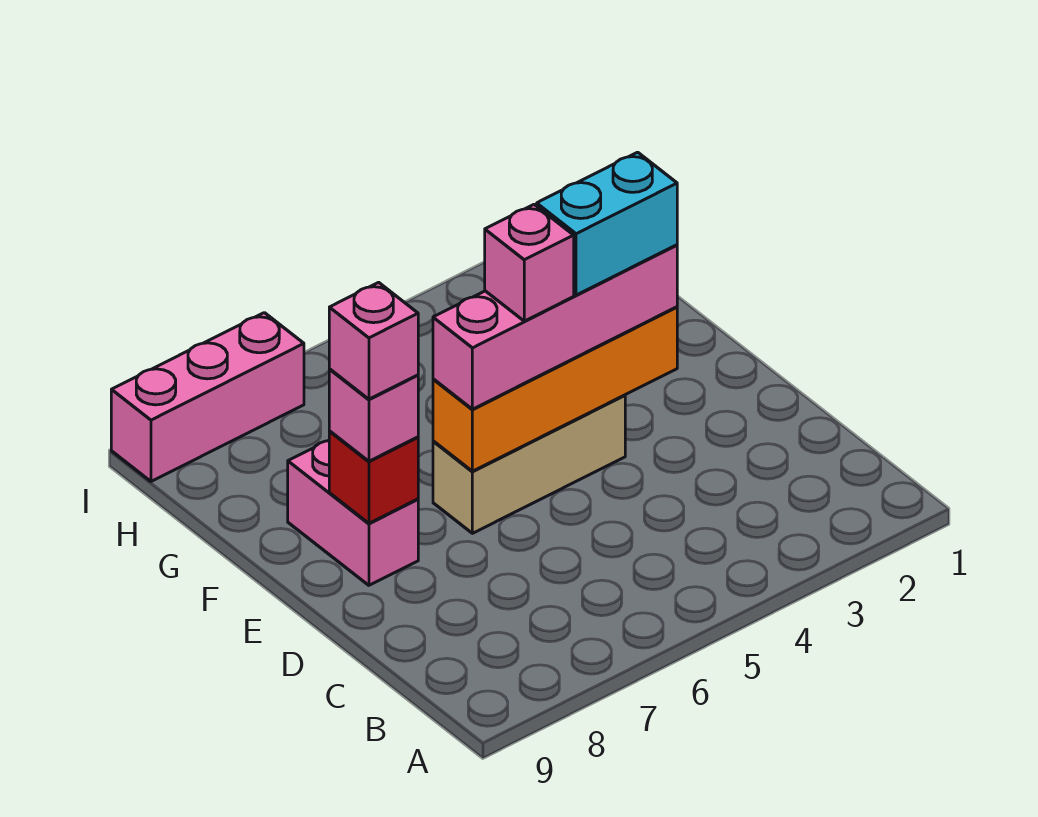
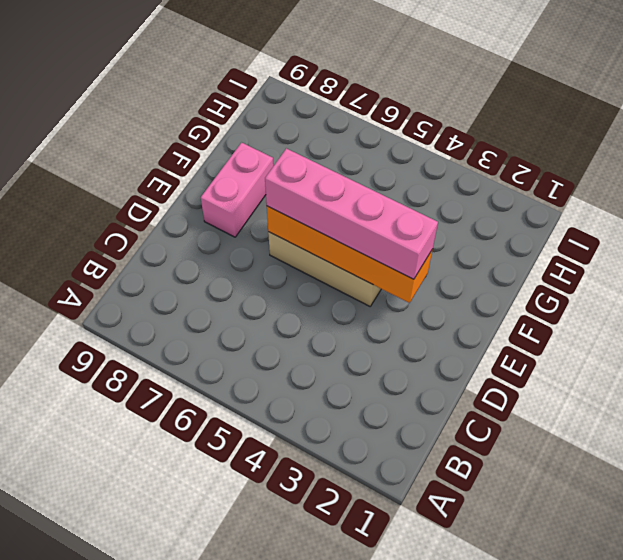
none -> pink brick I7:I9 level 1
none -> red brick E8 level 2

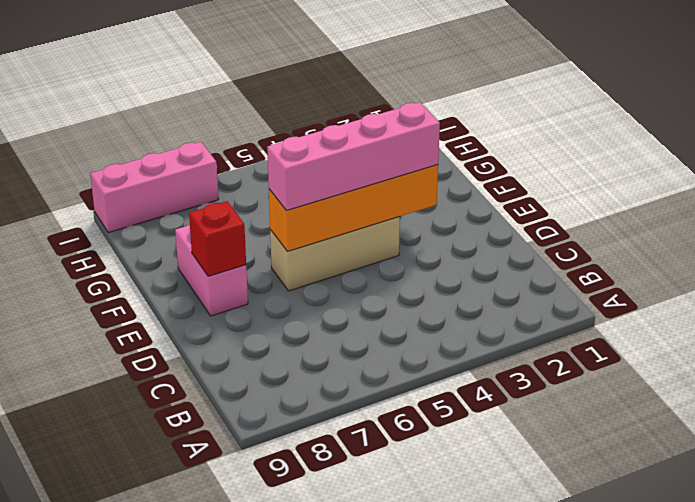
none -> pink brick E8 level 3
none -> cyan brick E3:E4 level 4

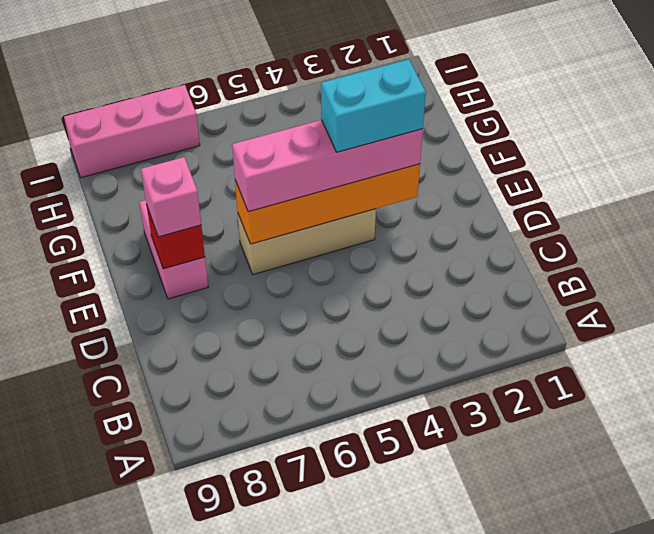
none -> pink brick E5 level 4
none -> pink brick E8 level 4

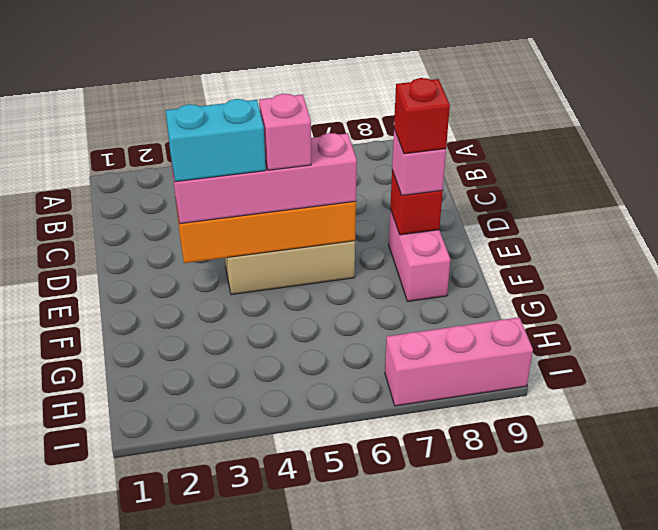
red brick E8 level 4 -> pink brick E8 level 4

